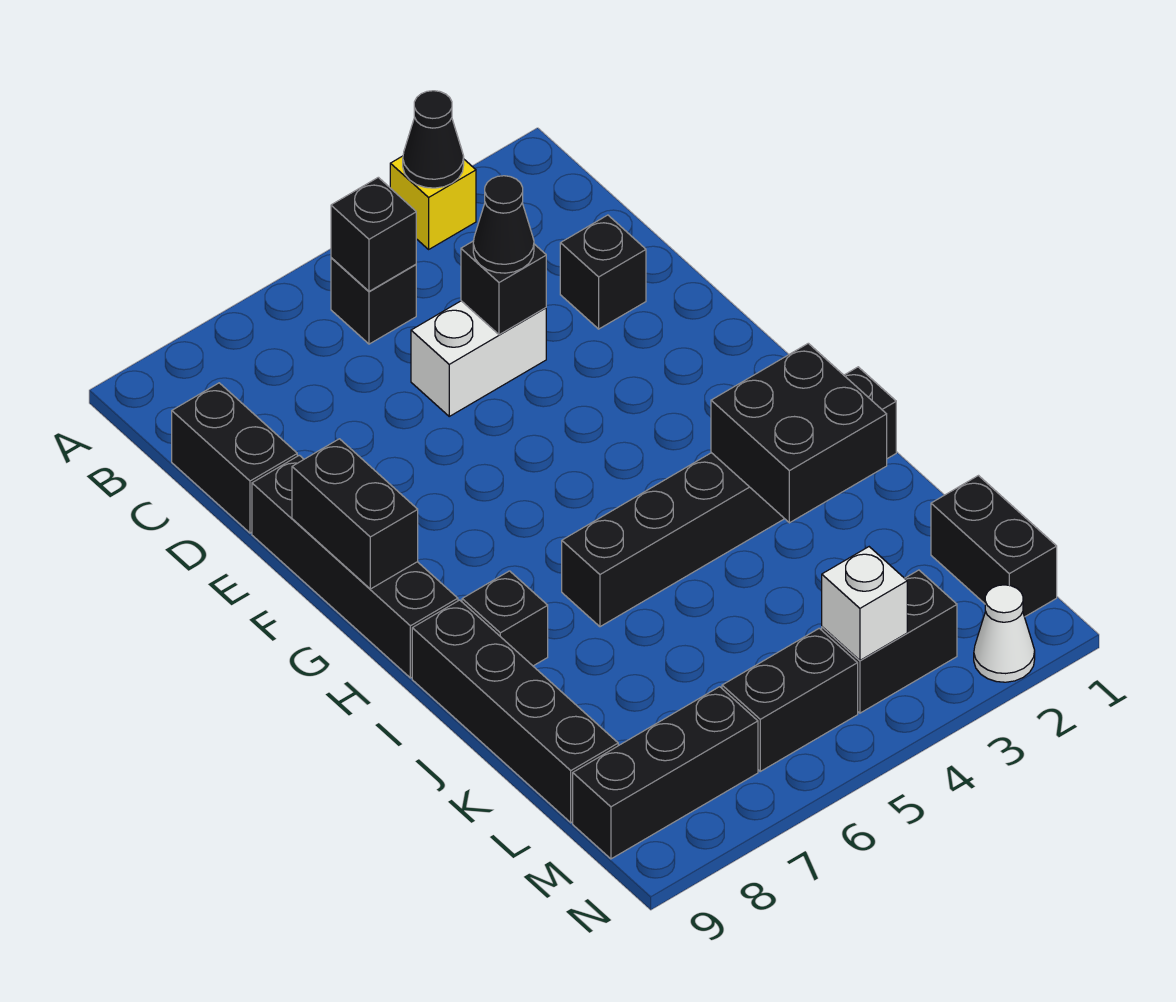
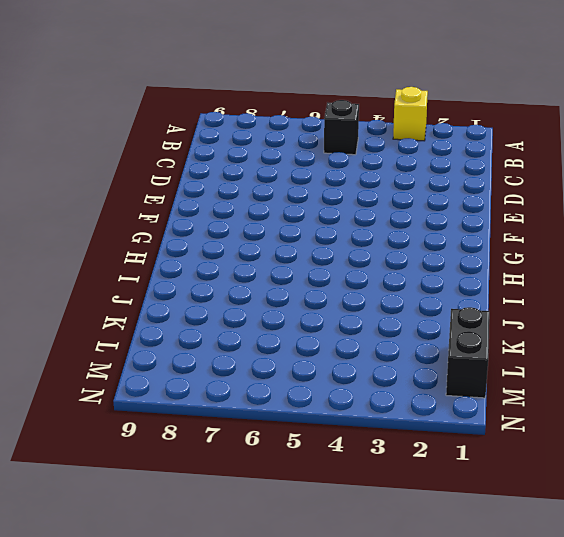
none -> black brick C9:D9 level 1
none -> black brick D2 level 1
none -> white brick D4:D5 level 1

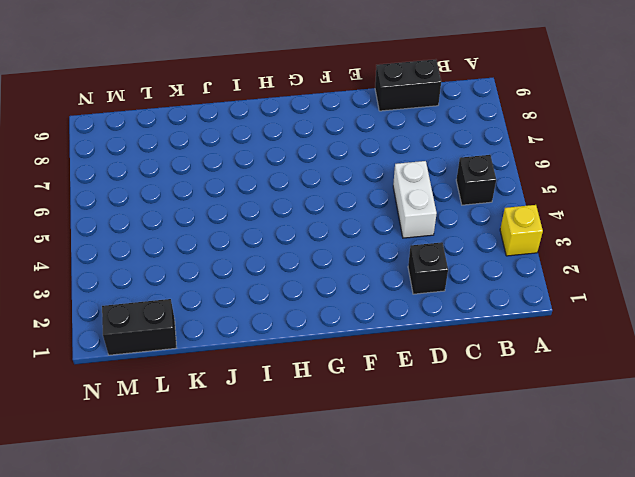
none -> black brick E9:H9 level 1
none -> black brick I1:I6 level 1
none -> black brick I8 level 1

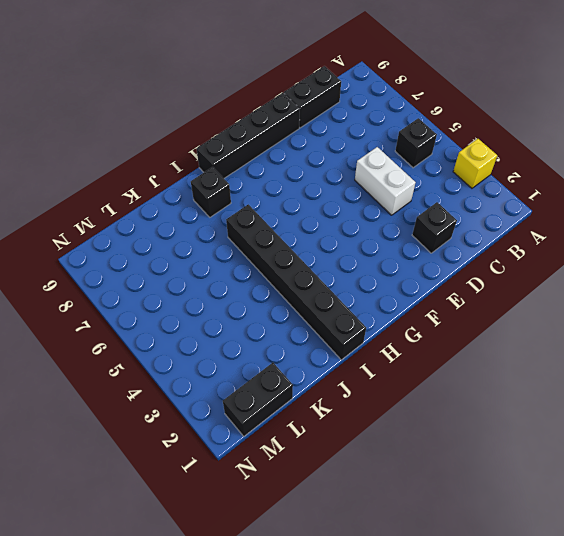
none -> black brick I9:L9 level 1
none -> black brick M3:M4 level 1
none -> black brick M5:M6 level 1

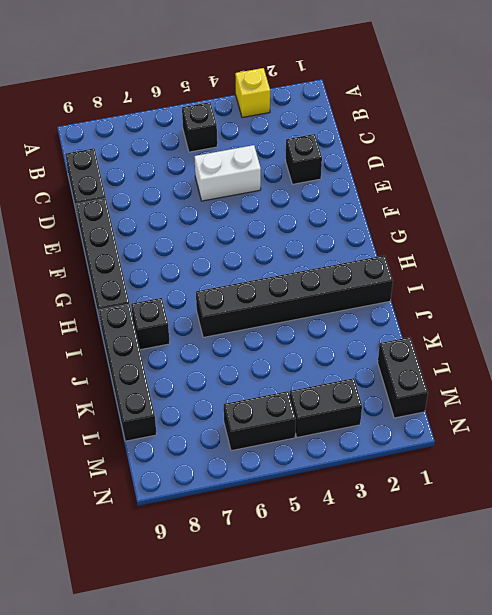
none -> black brick M7:M9 level 1
none -> white cone N2 level 1
none -> black cone A3 level 2

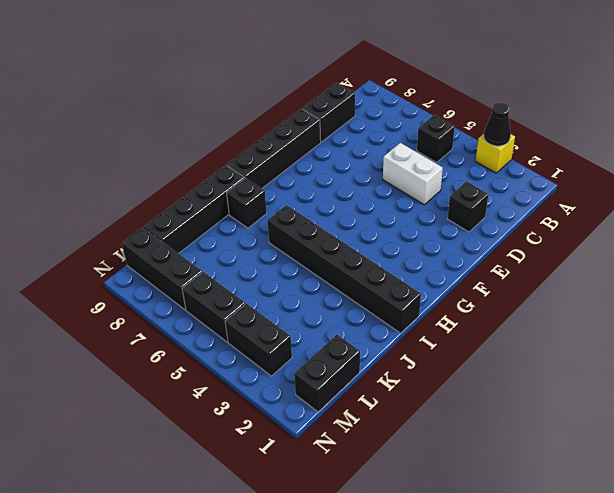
none -> white cone N2 level 1
none -> black brick B5 level 2
none -> black brick D4 level 2

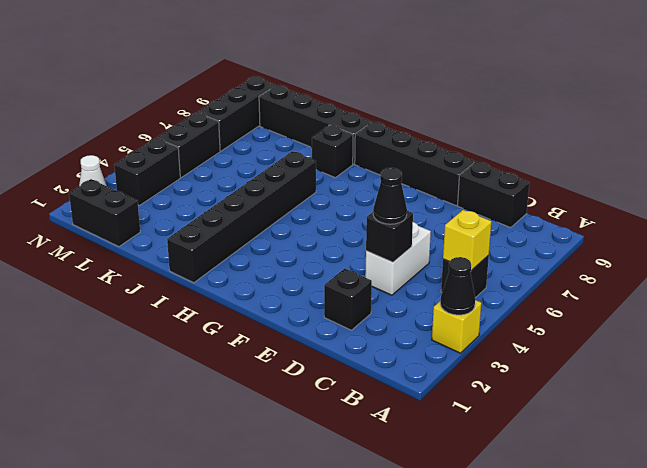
yellow brick B5 level 2 -> black brick B5 level 2
none -> black brick F9:G9 level 2
none -> black brick I2:J3 level 2
none -> white brick M4 level 2

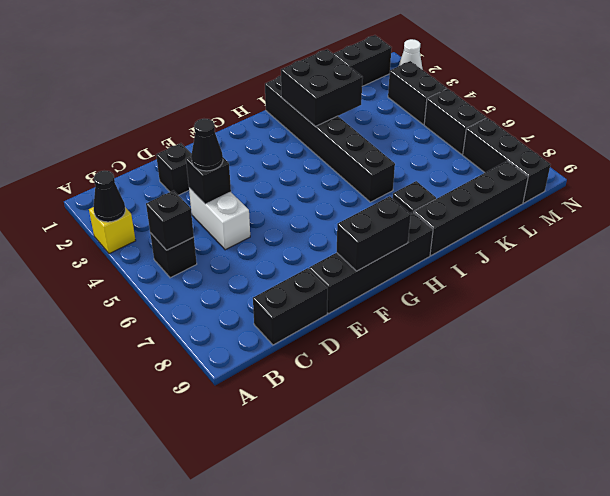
none -> white brick M4 level 2

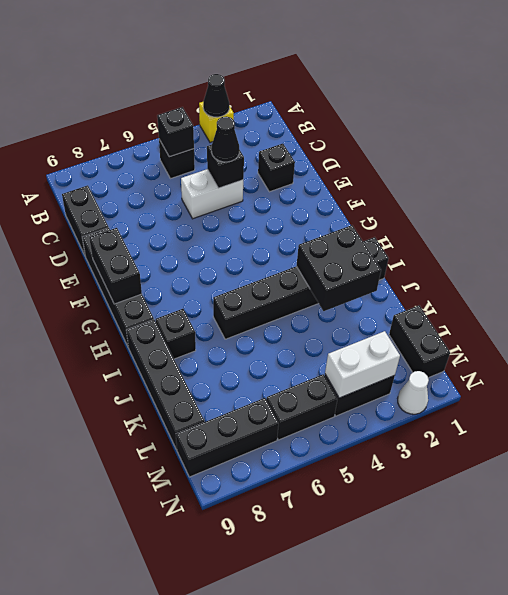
white brick M3:M4 level 2 -> white brick M4 level 2

